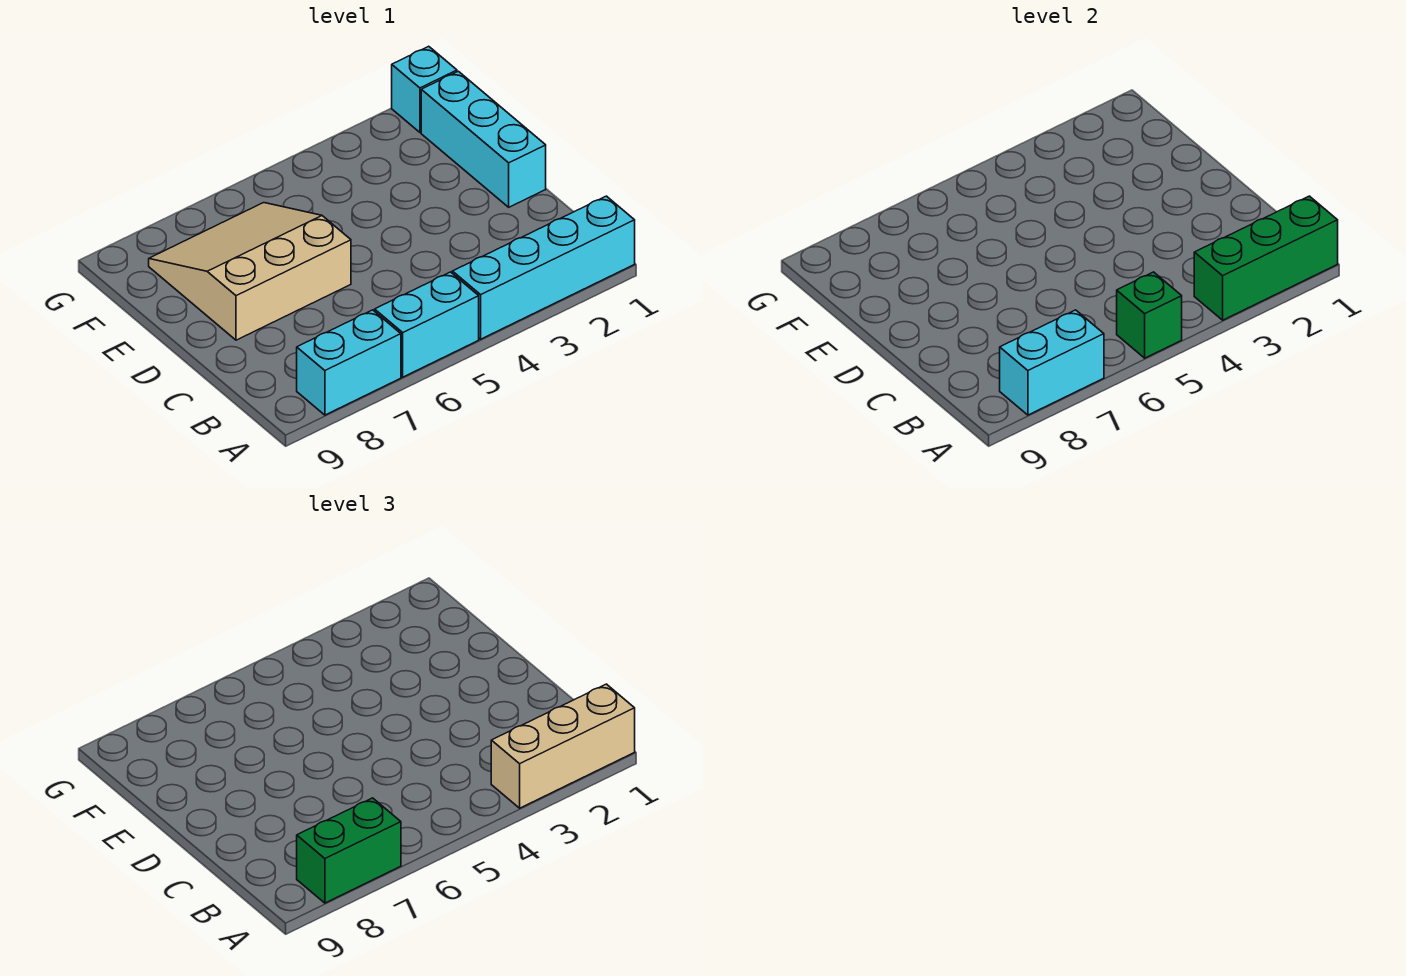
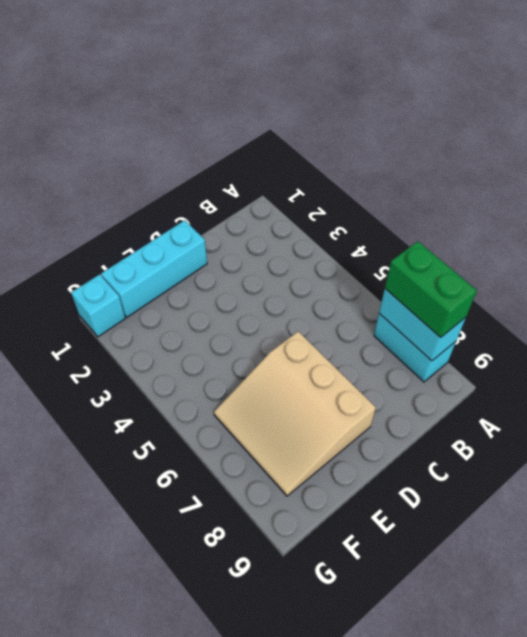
none -> cyan brick A1:A4 level 1
none -> cyan brick A5:A6 level 1

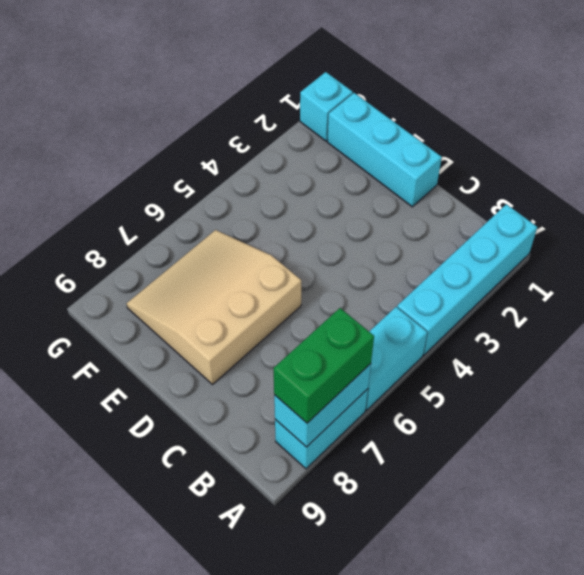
none -> green brick A1:A3 level 2
none -> green brick A5 level 2

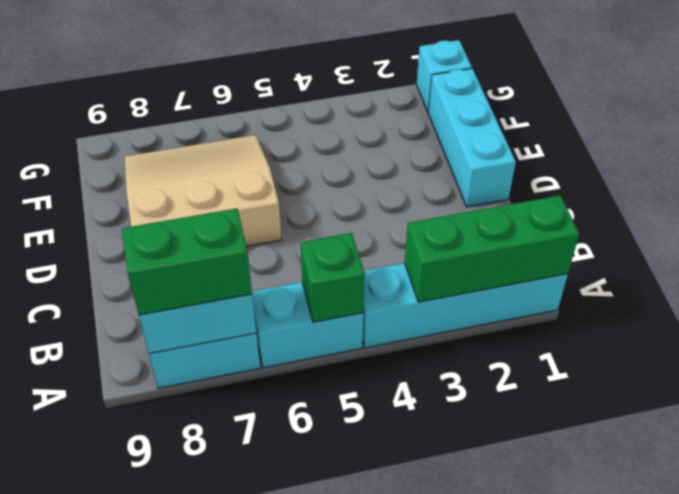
none -> tan brick A1:A3 level 3

